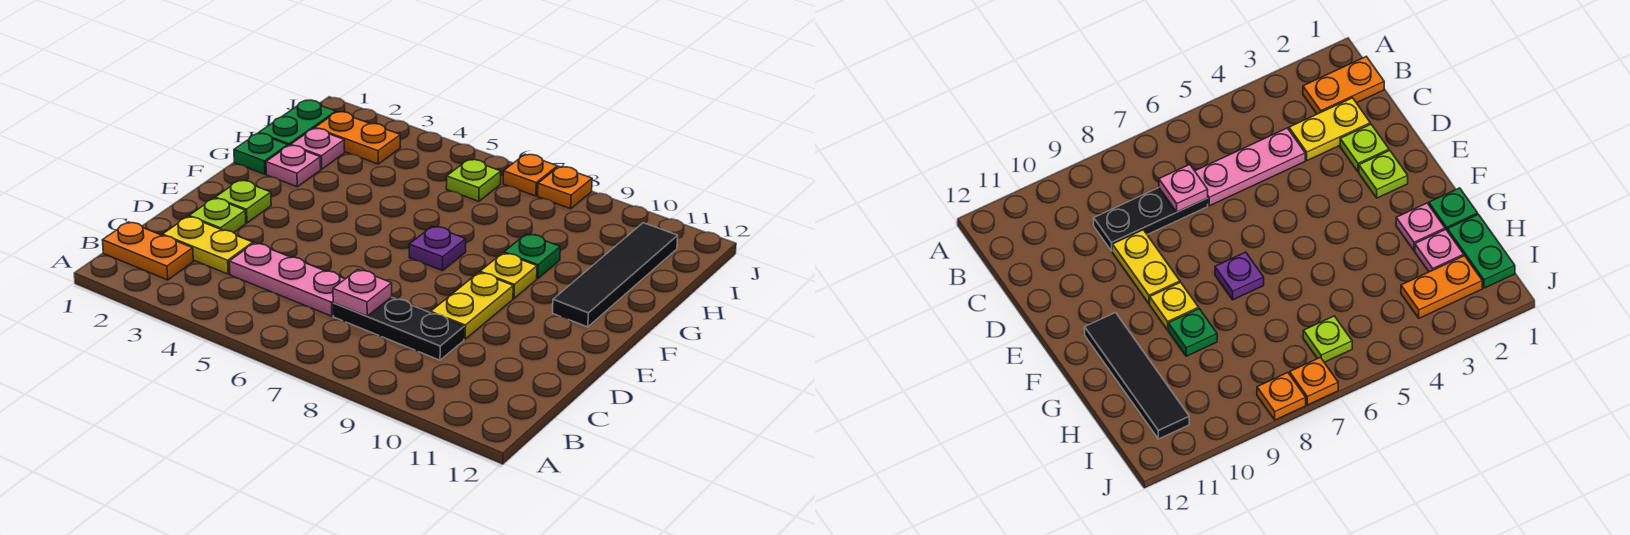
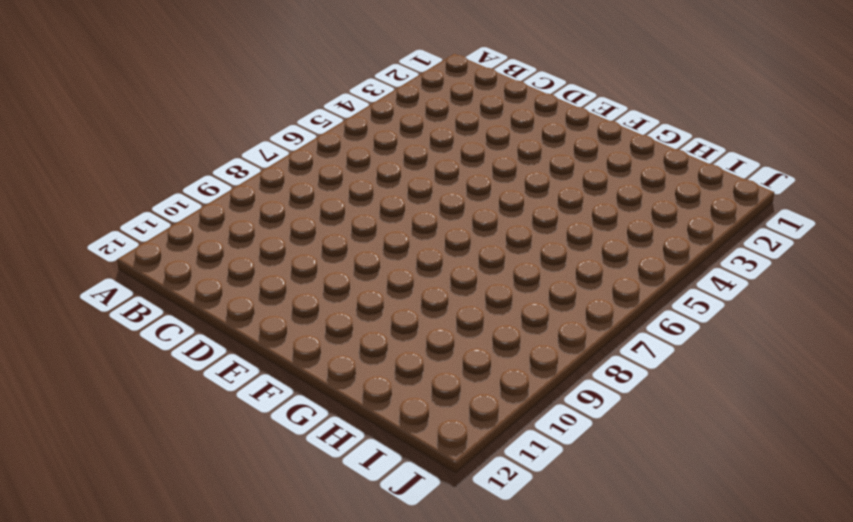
none -> orange plate B1:B2 level 1
none -> yellow plate C2:C3 level 1
none -> pink plate C4:C6 level 1

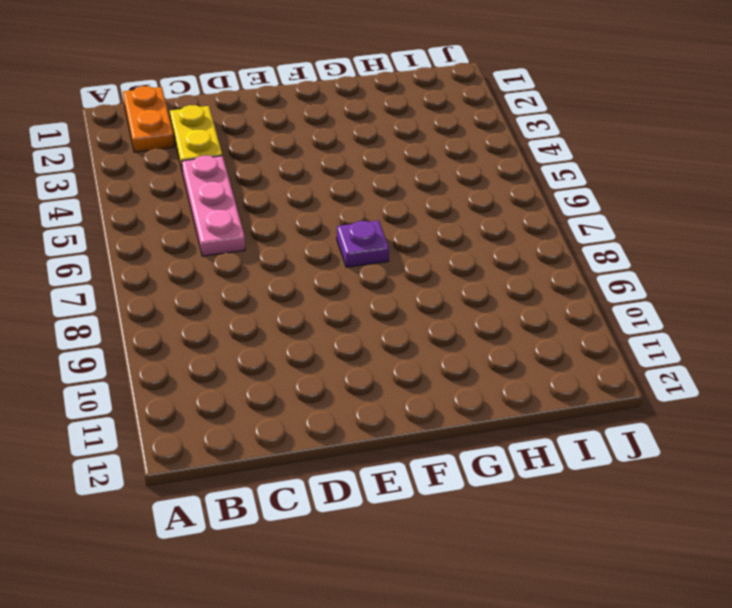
none -> black plate C7:C9 level 1
none -> lime plate D2 level 1
none -> yellow plate D9:E9 level 1

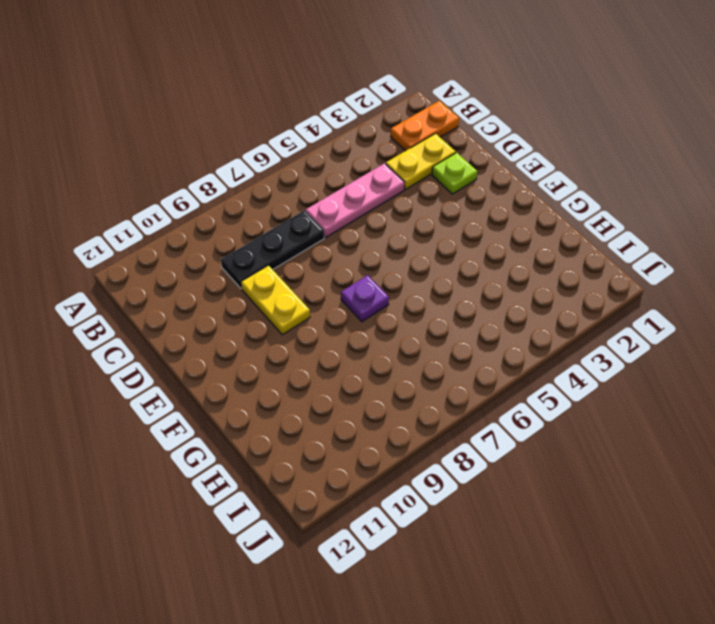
none -> lime plate E2 level 1
none -> yellow plate F9 level 1
none -> black tile F11:I11 level 1

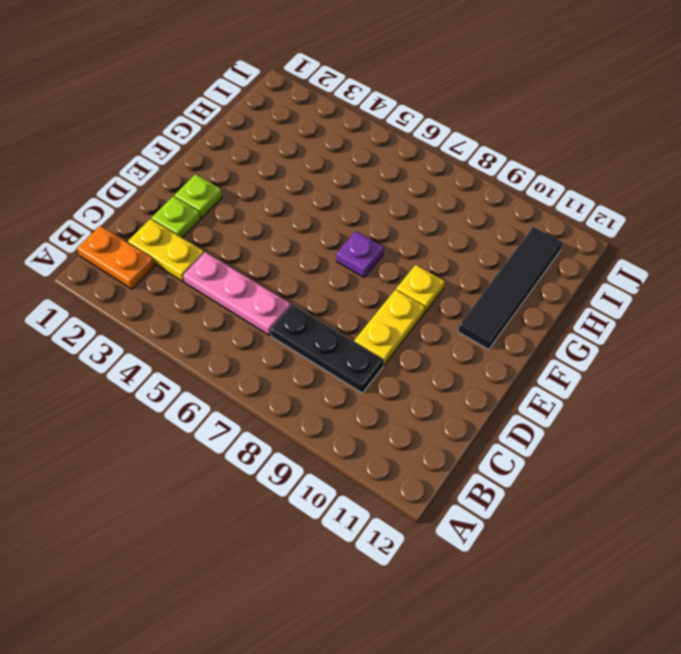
none -> green plate G1 level 1
none -> pink plate G2 level 1
none -> green plate G9 level 1

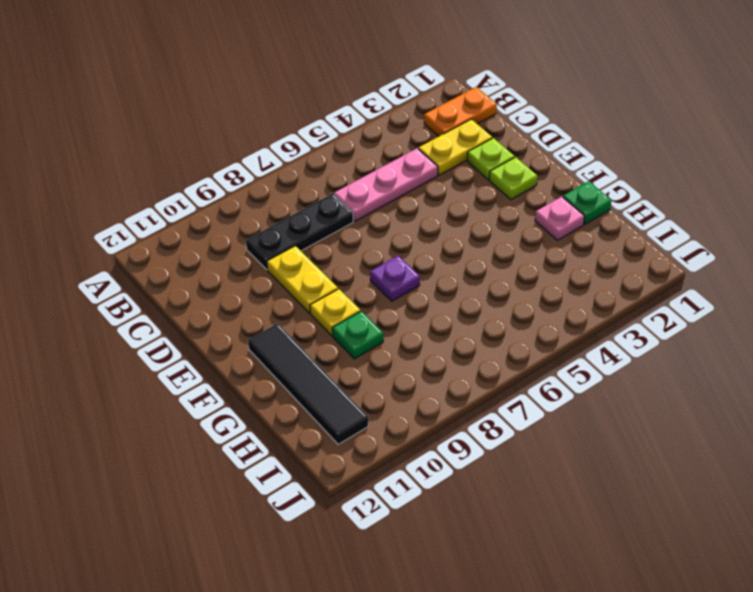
none -> green plate H1:I1 level 1
none -> pink plate H2 level 1
none -> orange plate I2:I3 level 1

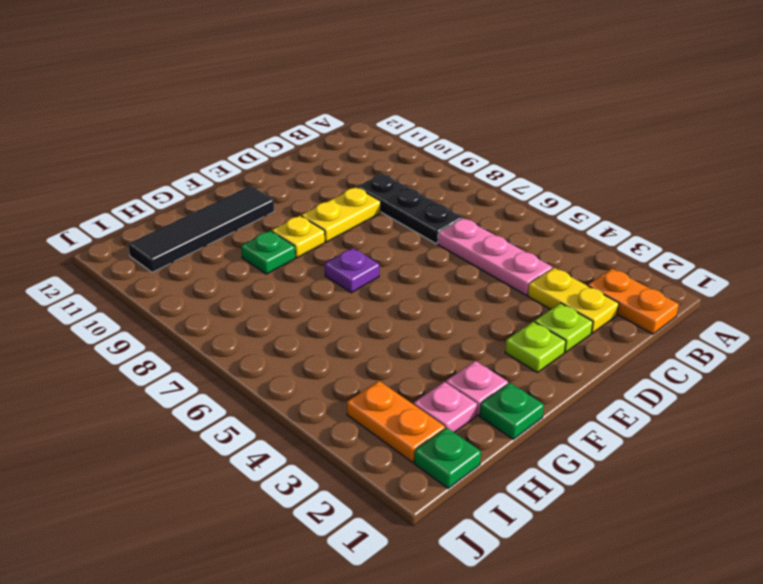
green plate I1 level 1 -> green plate H1:I1 level 1
none -> lime plate I6 level 1
none -> orange plate J7 level 1
none -> orange plate J8 level 1

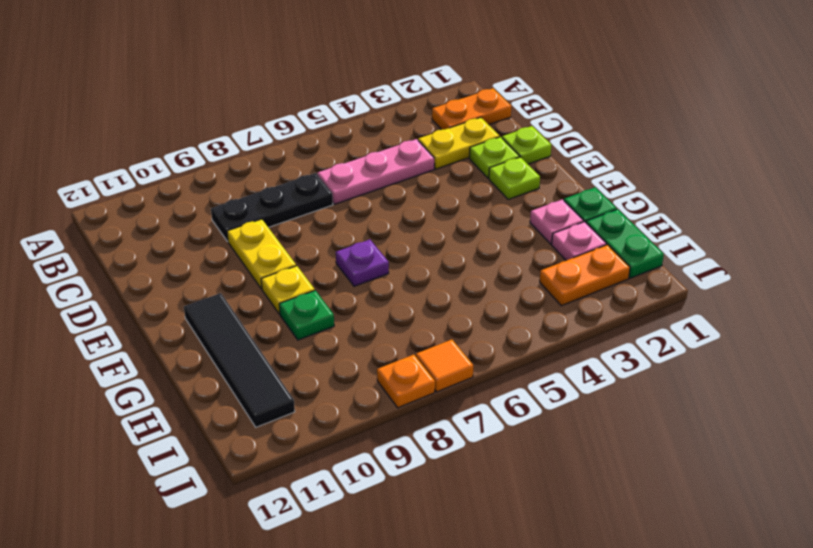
lime plate D1 level 1 -> lime plate I6 level 1
orange tile J7 level 1 -> orange plate J7 level 1
none -> pink plate C7 level 2

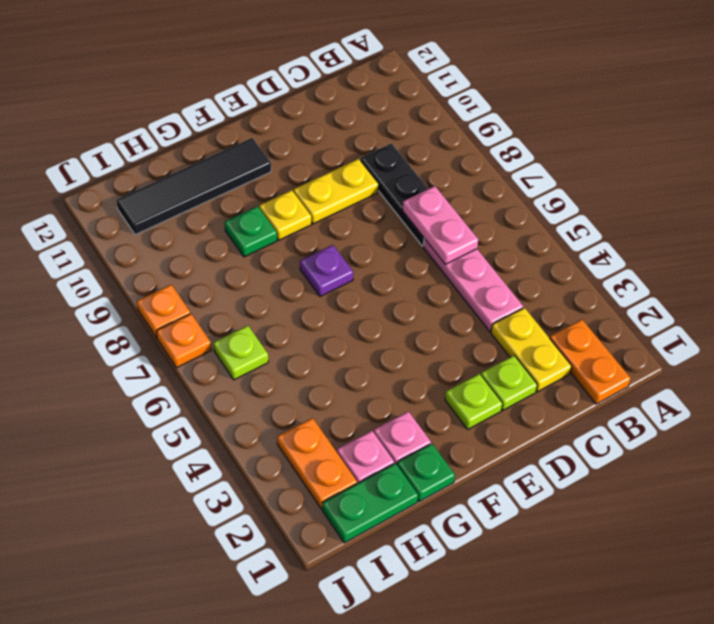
pink plate C6:C7 level 2 -> pink plate C7 level 2

